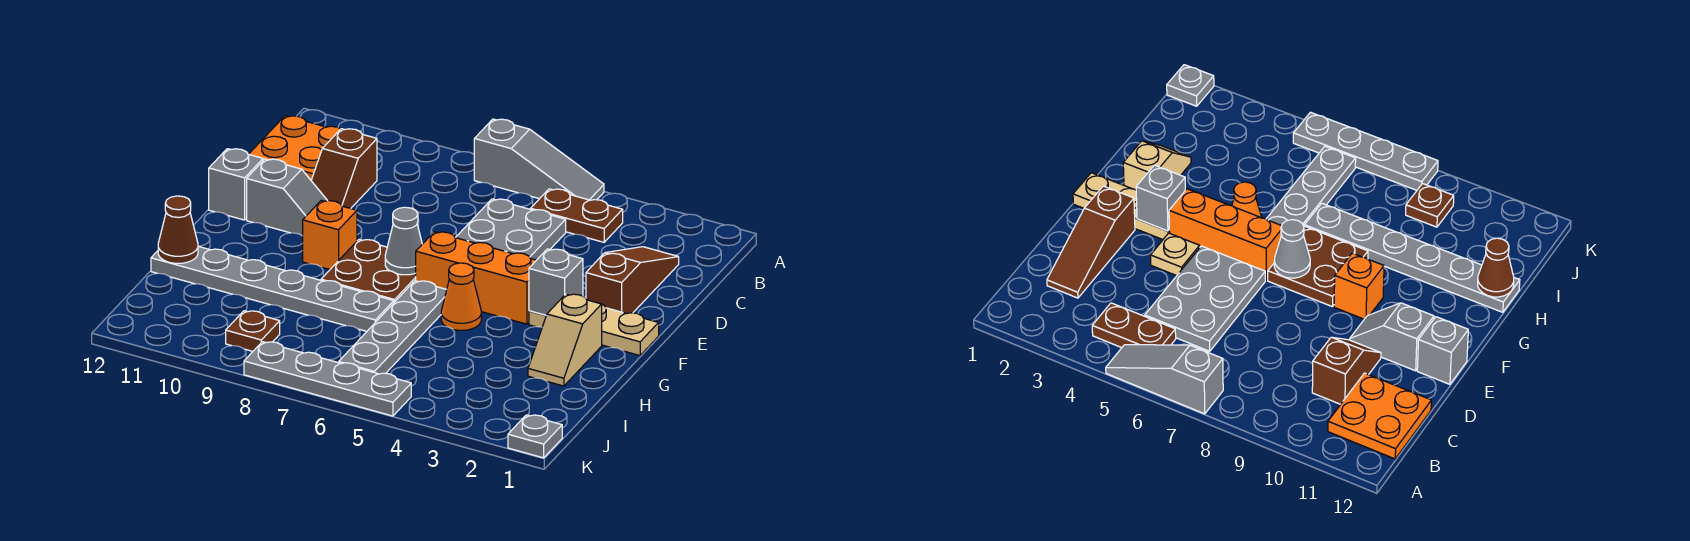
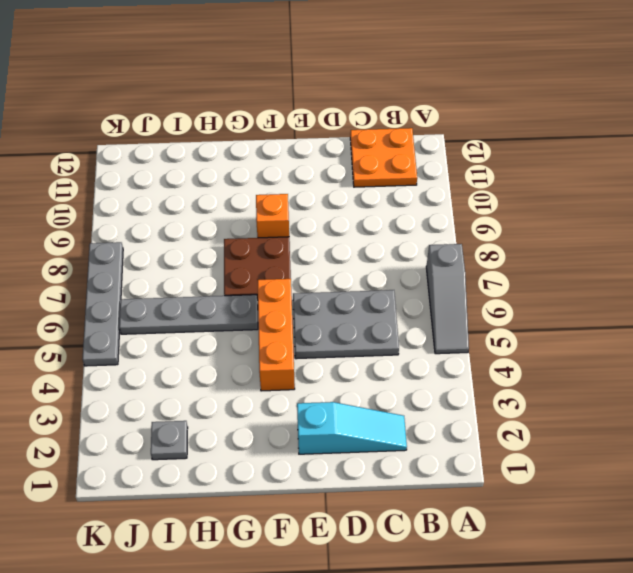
cyan slope C2:E2 level 1 top E -> brown slope C2:E2 level 1 top E
grey plate I2 level 1 -> grey plate K1 level 1
none -> brown plate B4:B5 level 1
none -> brown slope C10:D10 level 1 top C
none -> tan plate E4 level 1

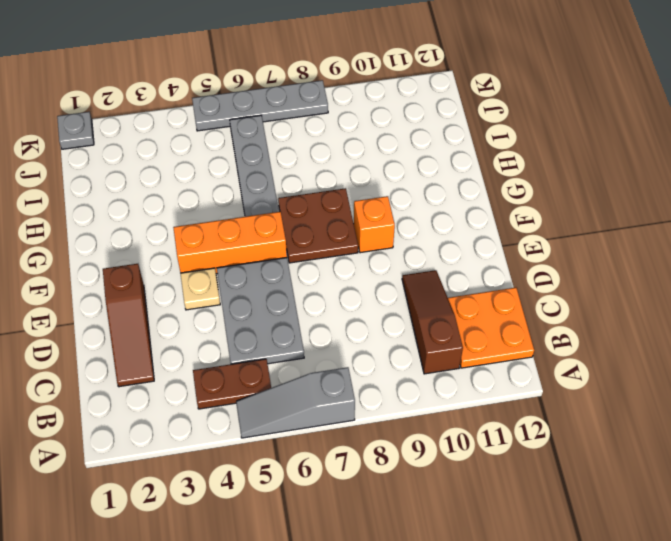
brown slope B10:D10 level 1 top B -> brown slope C10:D10 level 1 top C
none -> grey slope E10:E11 level 1 top 11
none -> grey brick E12 level 1
none -> tan plate F1:F3 level 1

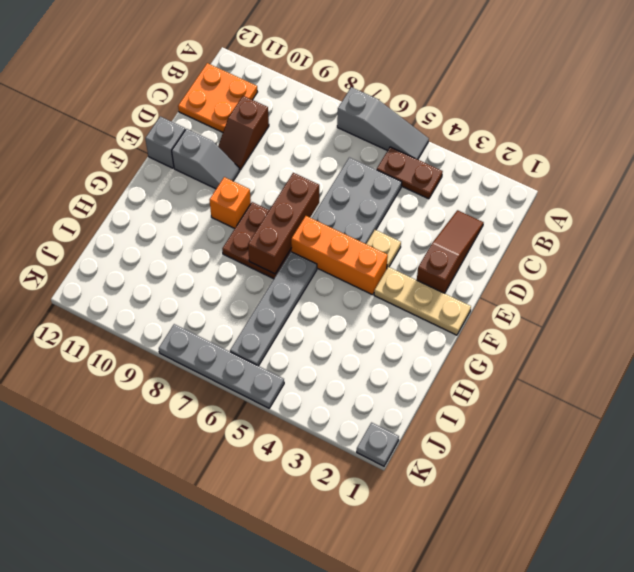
brown brick E7:G7 level 2 -> grey cone F7 level 2
none -> tan slope G2:H2 level 1 top G
none -> orange cone G5 level 1
none -> grey plate H7:H12 level 1

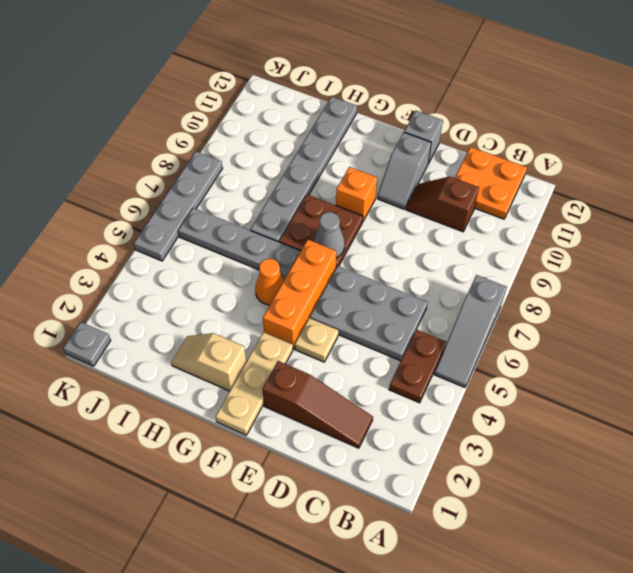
none -> brown plate J9 level 1
none -> grey brick F3 level 2
none -> brown cone H12 level 2

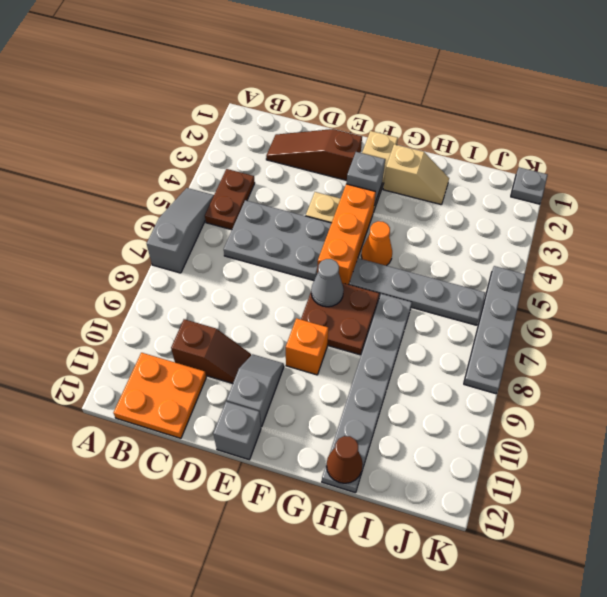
none -> brown plate J9 level 1

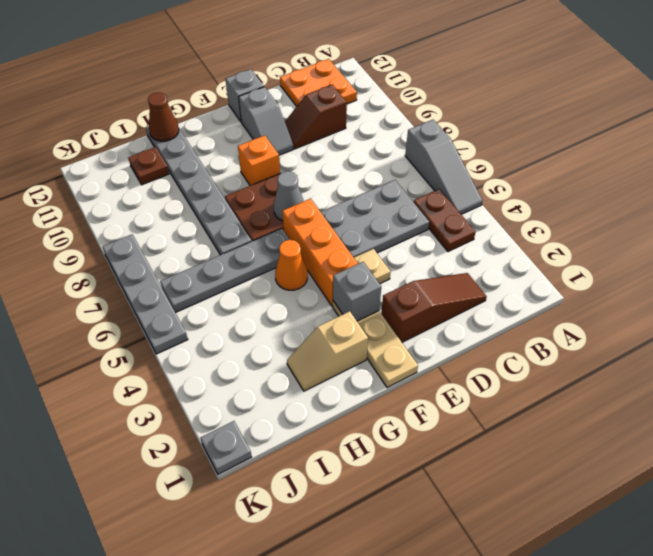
brown plate I11 level 1 -> brown plate J9 level 1

